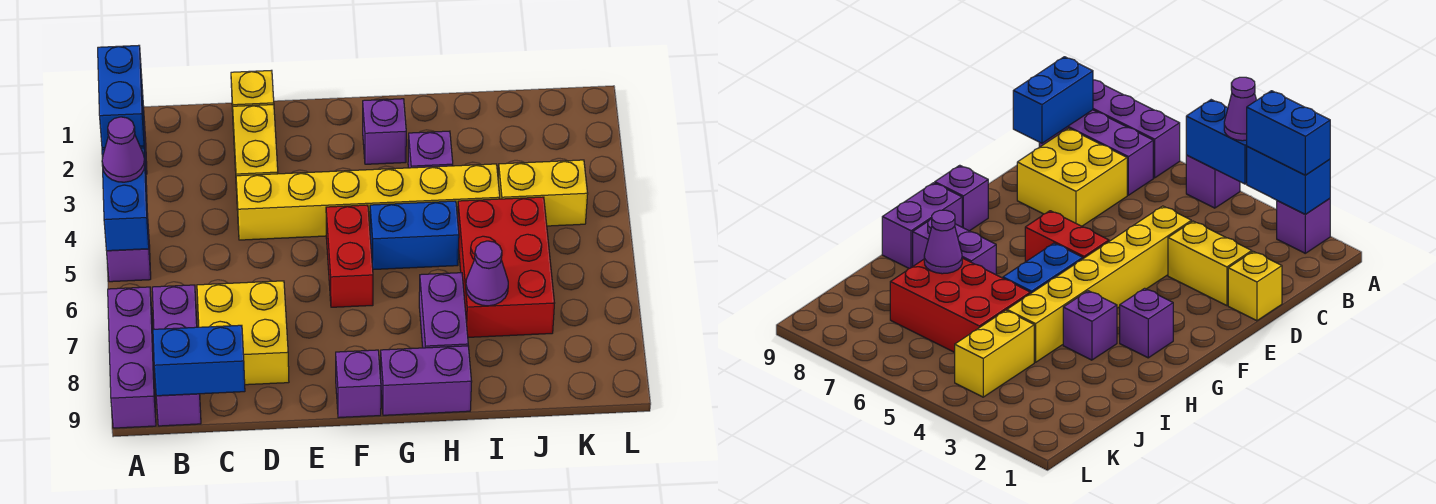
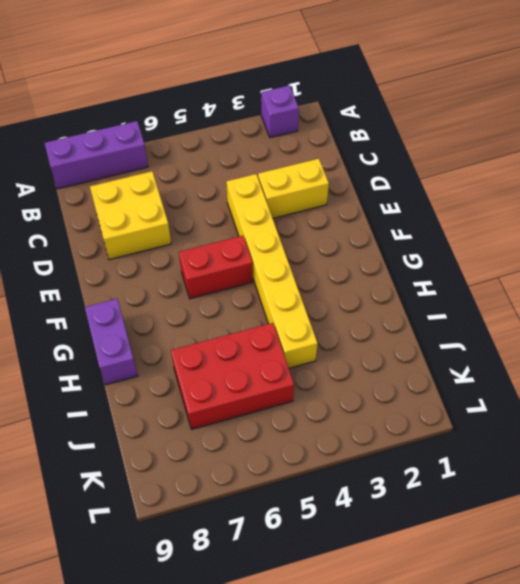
none -> purple brick A5 level 1
none -> purple brick B7:B9 level 1
none -> yellow brick D1 level 1

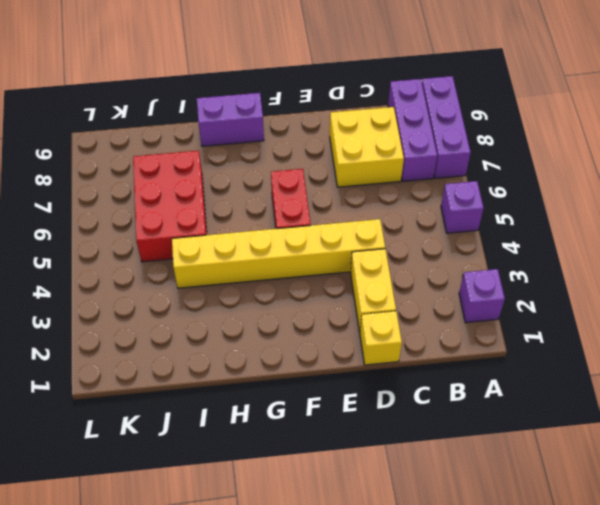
none -> purple brick F9 level 1
none -> purple brick G2 level 1
none -> blue brick G5:H5 level 1

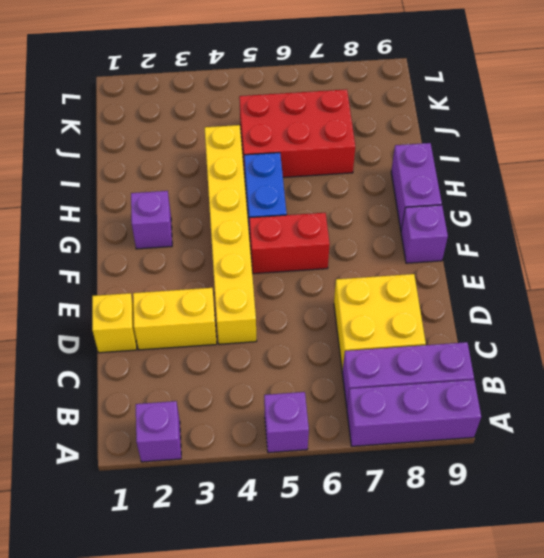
none -> purple brick H3 level 1
none -> purple brick H7:H8 level 1
none -> yellow brick J4:K4 level 1

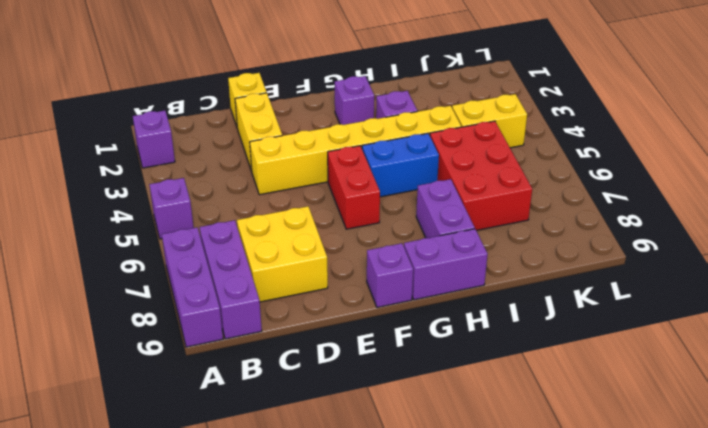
none -> blue brick A2:A3 level 2
none -> blue brick A4:A5 level 2
none -> blue brick B9:C9 level 2

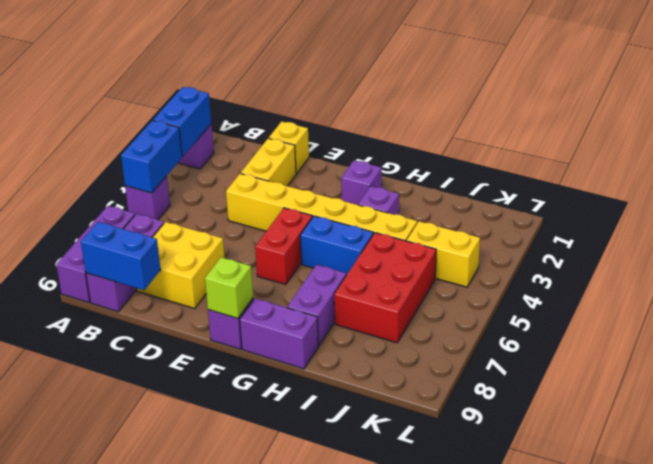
lime brick F9 level 2 -> none
none -> purple cone I7 level 2
none -> blue brick A2:A3 level 3
none -> purple cone A4 level 3

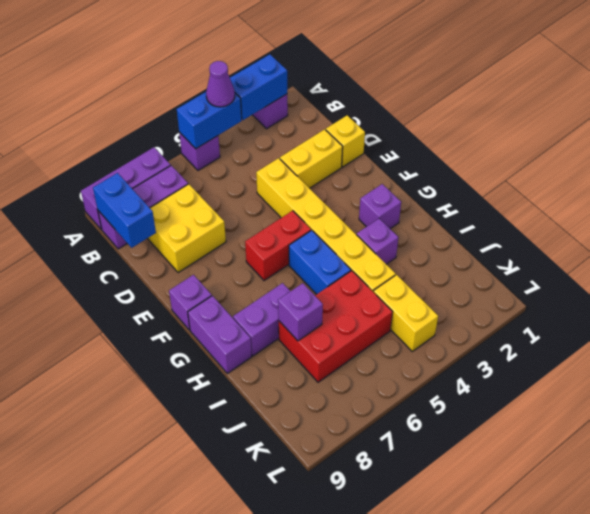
purple brick I7 level 2 -> purple cone I7 level 2
none -> blue brick A2:A3 level 3

